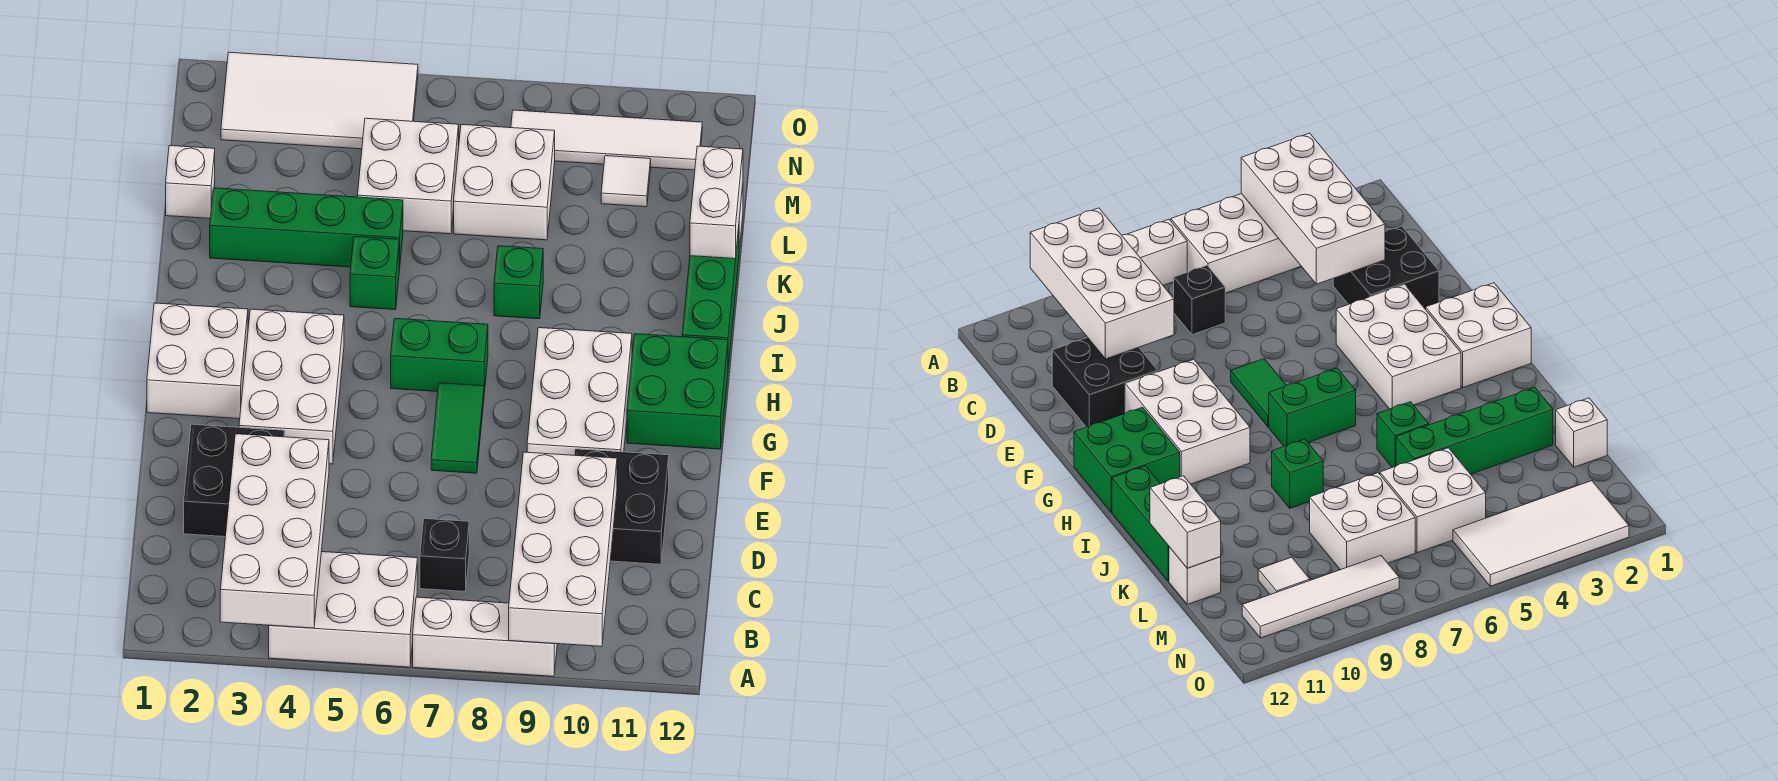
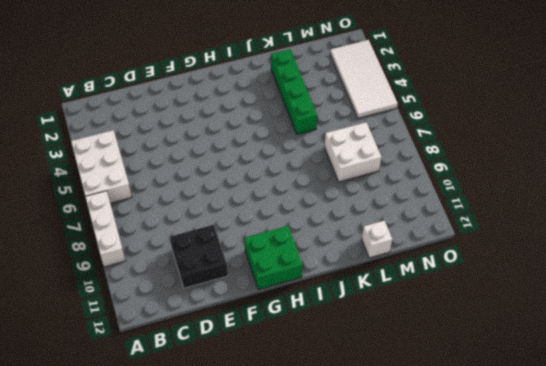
none -> black brick C7 level 1
none -> black brick D2:E3 level 1
none -> white brick F3:H4 level 1

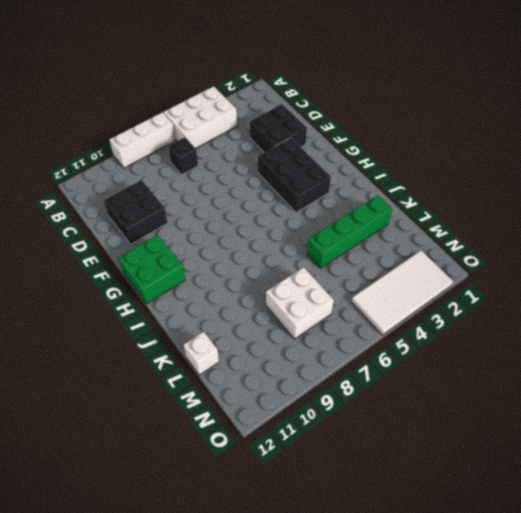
black brick F3:H4 level 1 -> white brick F3:H4 level 1
none -> green tile F7:G7 level 1
none -> white brick F9:H10 level 1
none -> white brick G1:H2 level 1

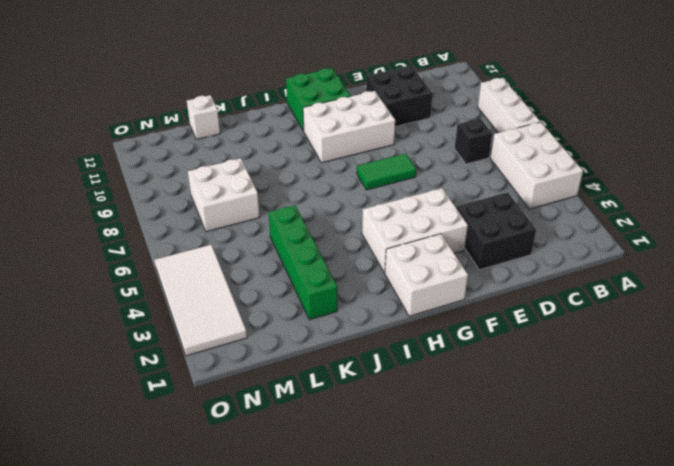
none -> green brick H6:H7 level 1
none -> green brick I12:K12 level 1
none -> green brick J5 level 1

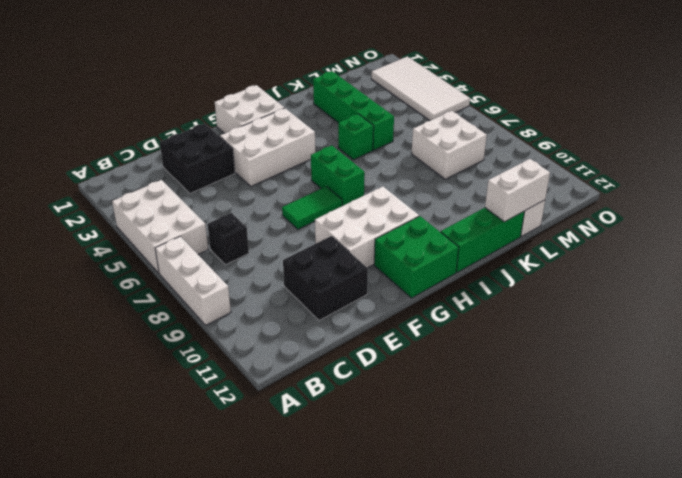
none -> green brick J8 level 1
none -> white brick L1 level 1
none -> white brick L5:M6 level 1

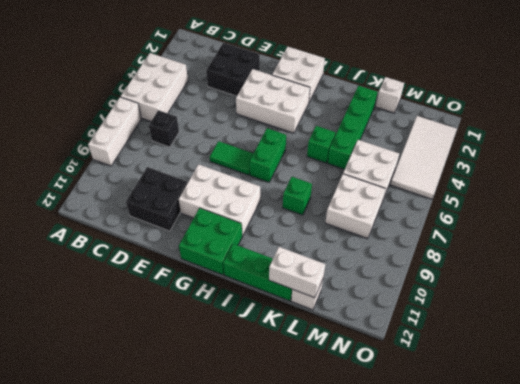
none -> white tile M10 level 1
none -> white tile N8:N11 level 1
none -> white brick A3:D4 level 2

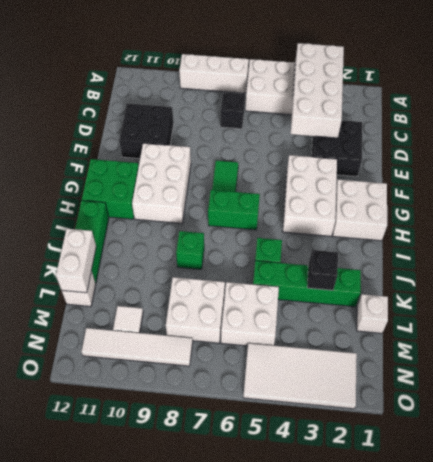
black brick K3 level 2 -> none
none -> white brick A9:D10 level 2

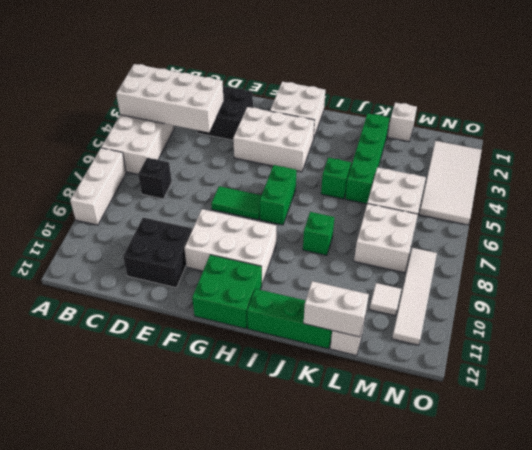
none -> white brick A9:D10 level 2

